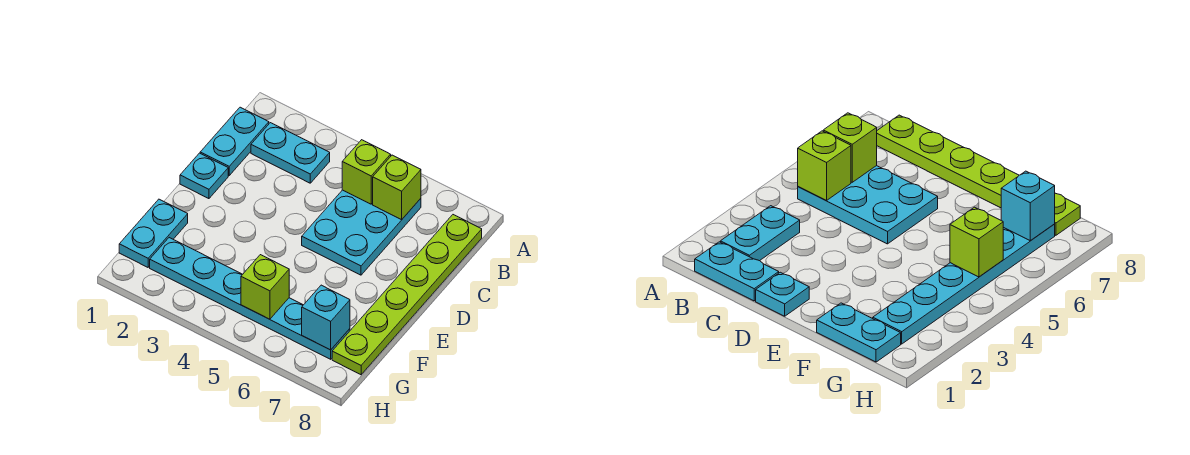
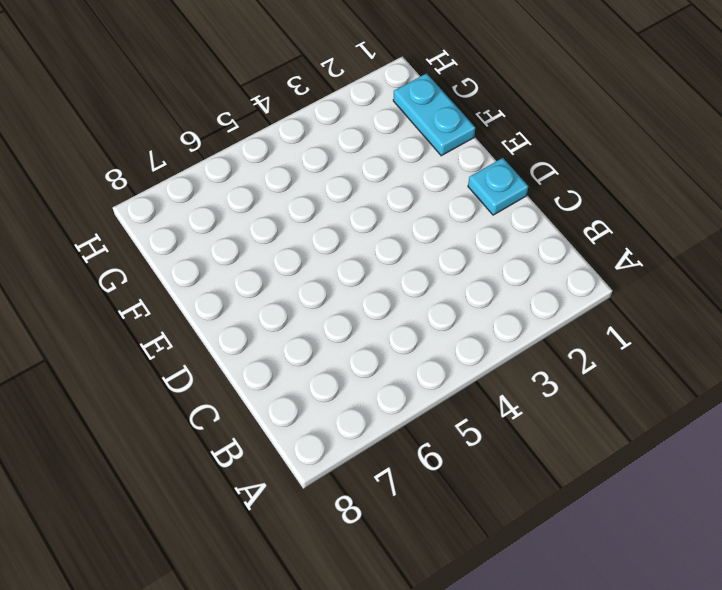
none -> cyan plate B1:C1 level 1
none -> cyan plate B2:B3 level 1

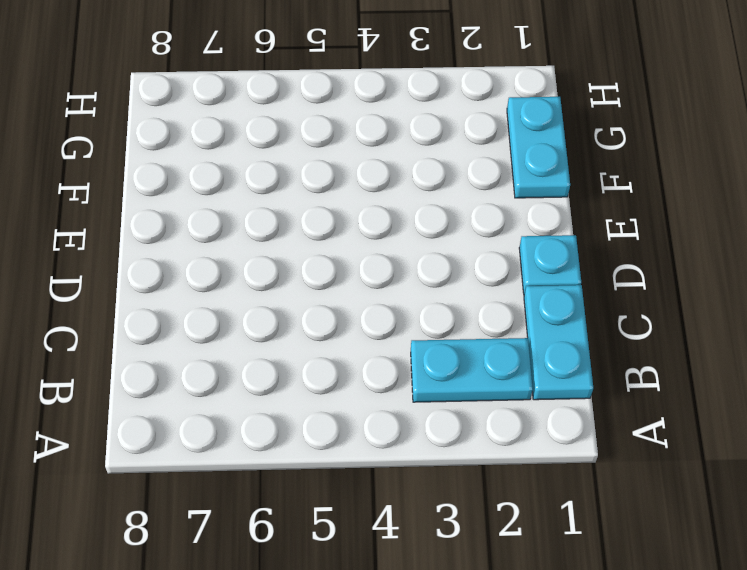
none -> cyan plate B5:D6 level 1
none -> lime plate B8:G8 level 1

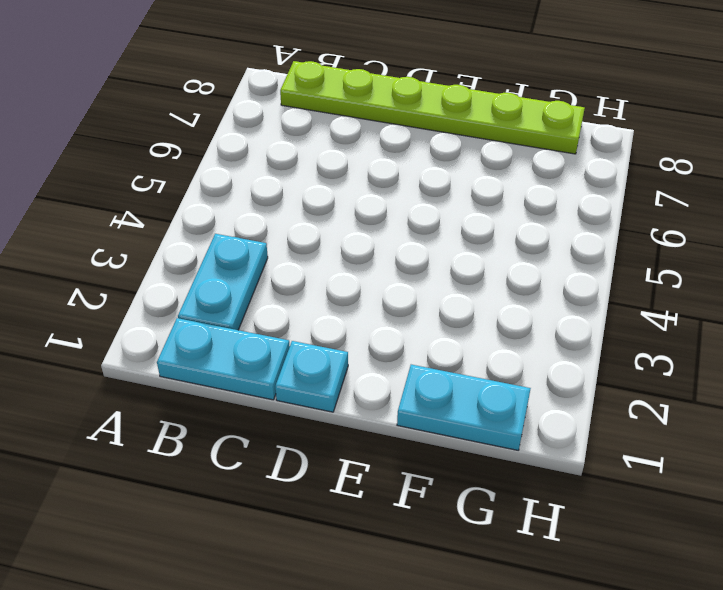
none -> cyan plate B5:D6 level 1
none -> cyan plate G2:G7 level 1

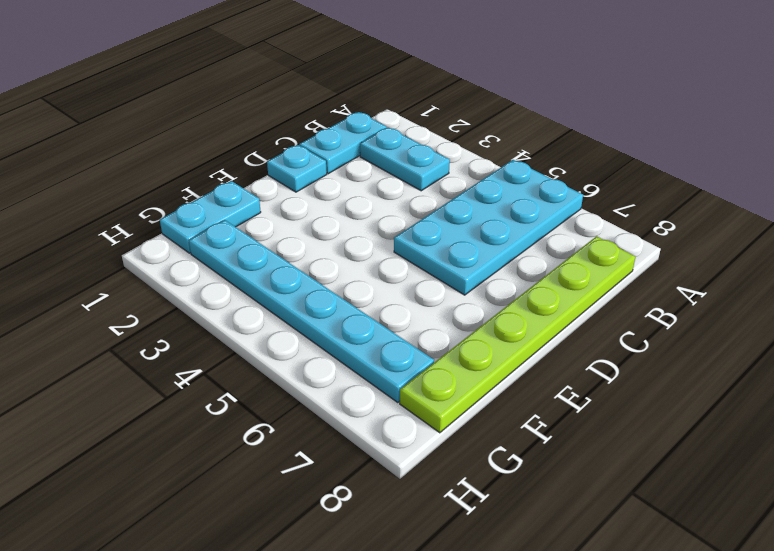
cyan plate A5:D6 level 1 -> cyan plate B5:D6 level 1
none -> lime brick B5 level 2
none -> lime brick B6 level 2

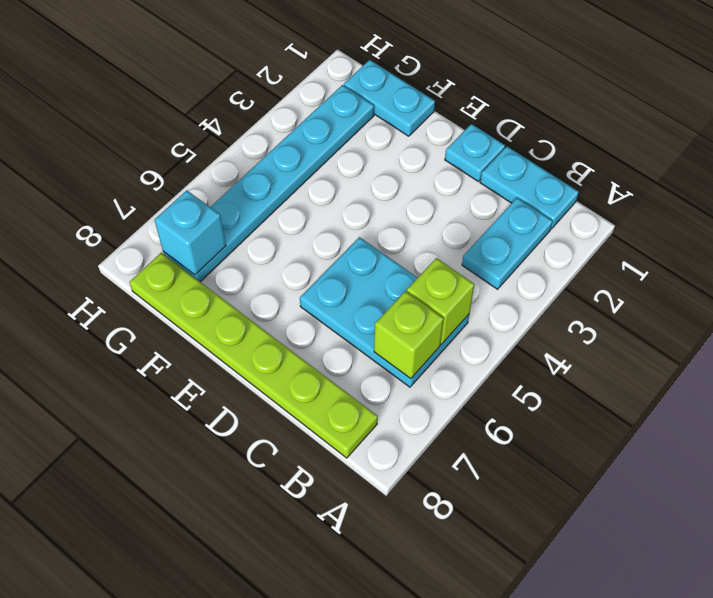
none -> lime brick G5 level 2

